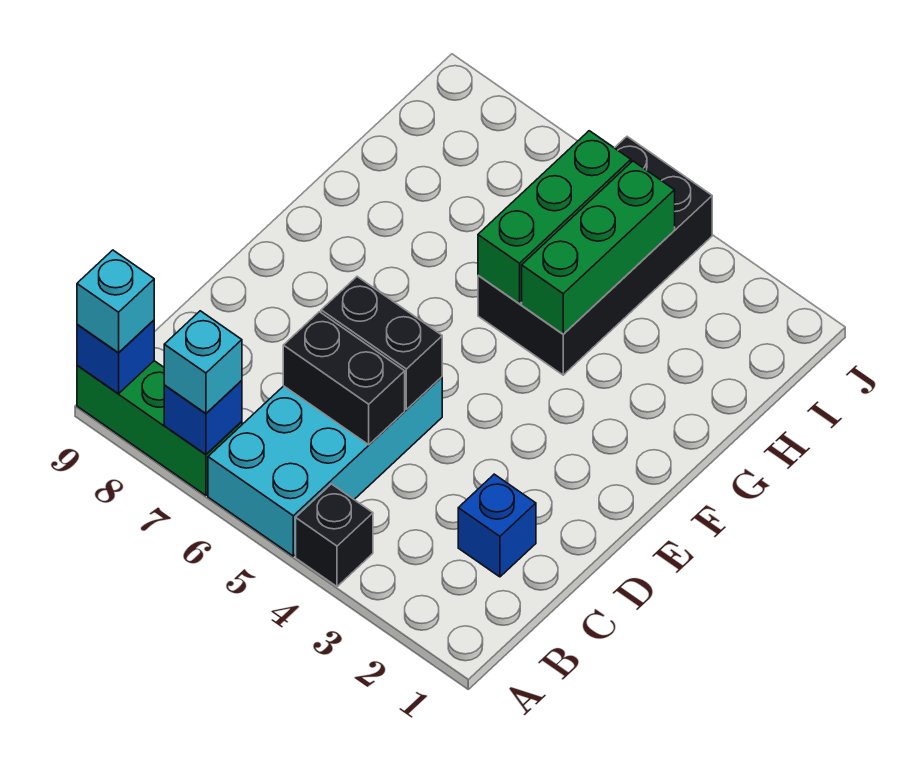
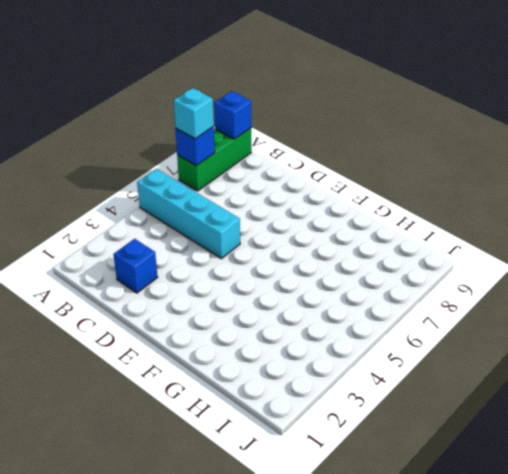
cyan brick A5:D5 level 1 -> cyan brick A5:D6 level 1
none -> black brick A4 level 1
none -> black brick G4:J5 level 1
none -> black brick C5:C6 level 2

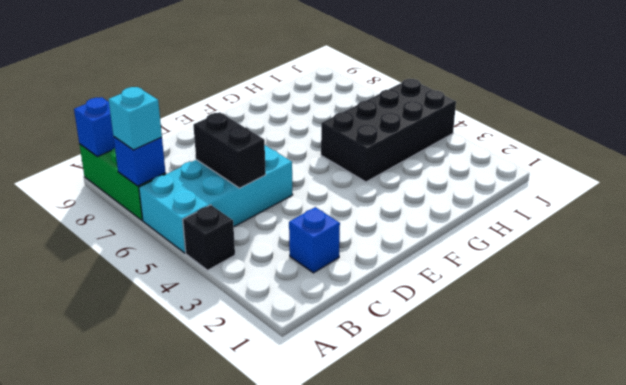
none -> black brick D5:D6 level 2
none -> green brick G4:I4 level 2
none -> green brick G5:I5 level 2

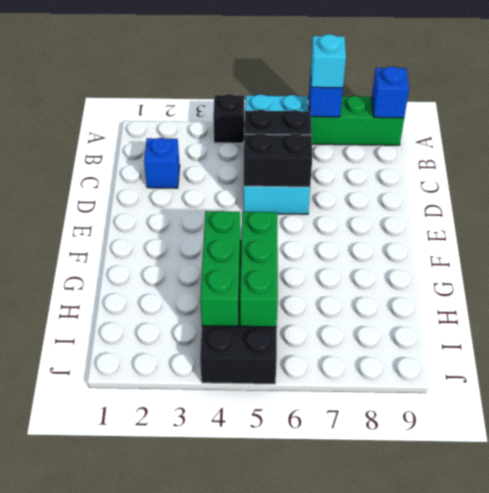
none -> cyan brick A9 level 3

